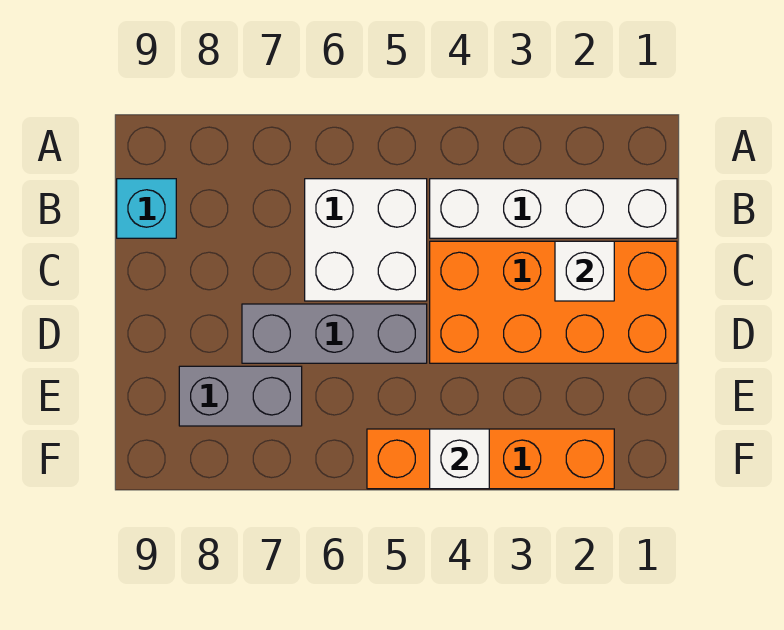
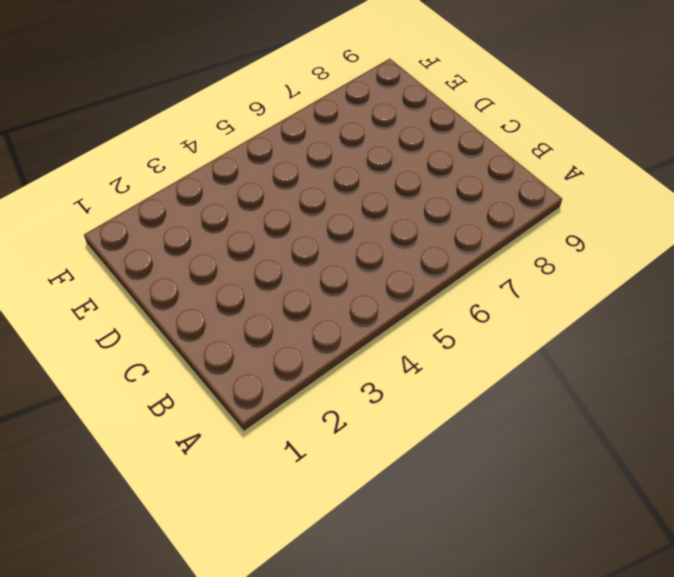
none -> white brick B1:B4 level 1
none -> white brick B5:C6 level 1

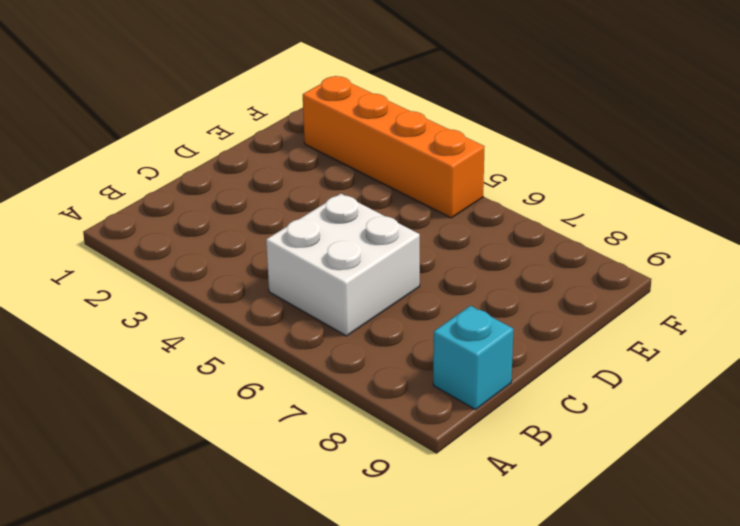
none -> white brick B1:B4 level 1
none -> orange brick C1:D4 level 1

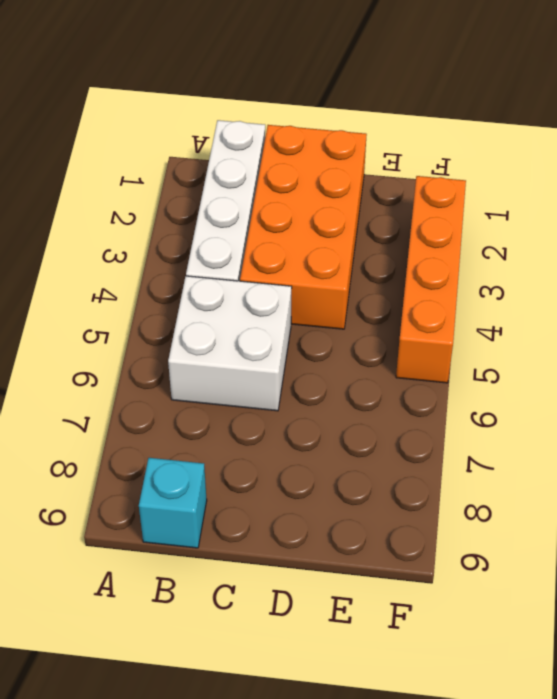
none -> grey brick D5:D7 level 1
none -> grey brick E7:E8 level 1

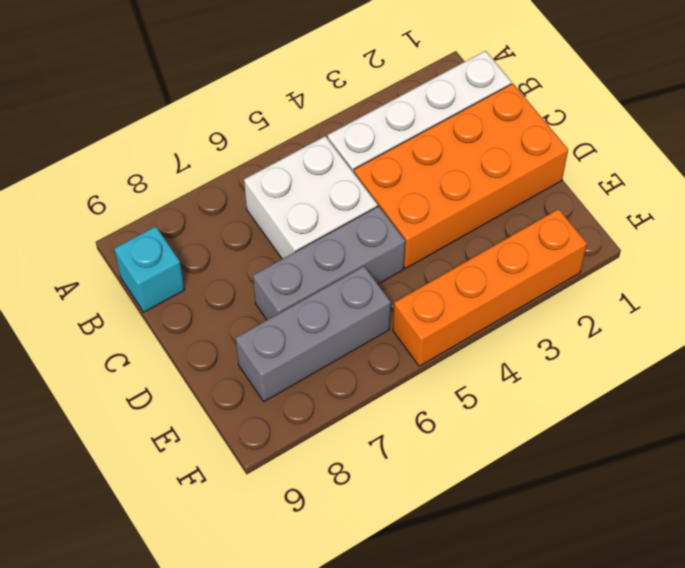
grey brick E6:E8 level 1 -> grey brick E7:E8 level 1
none -> white brick C2 level 2
none -> white brick F4 level 2

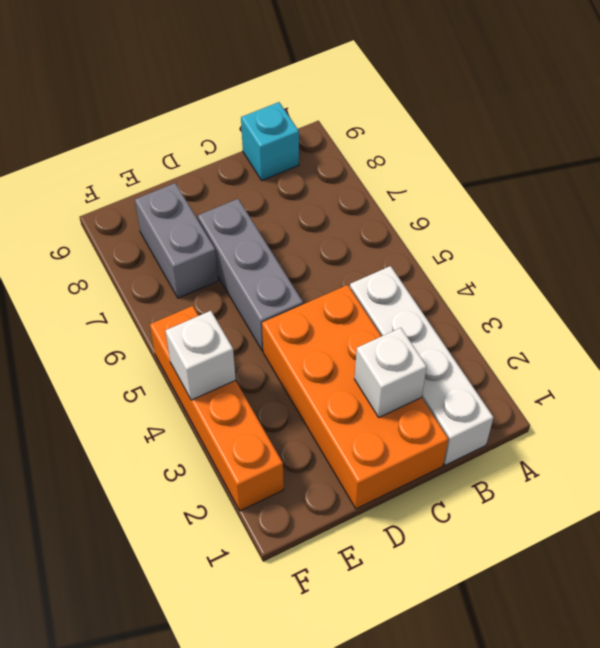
none -> white brick B5:C6 level 1

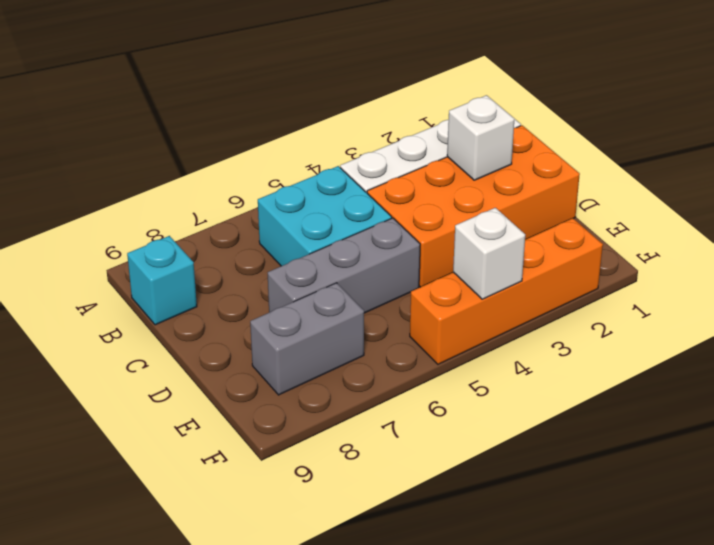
cyan brick B5:C6 level 1 -> white brick B5:C6 level 1

